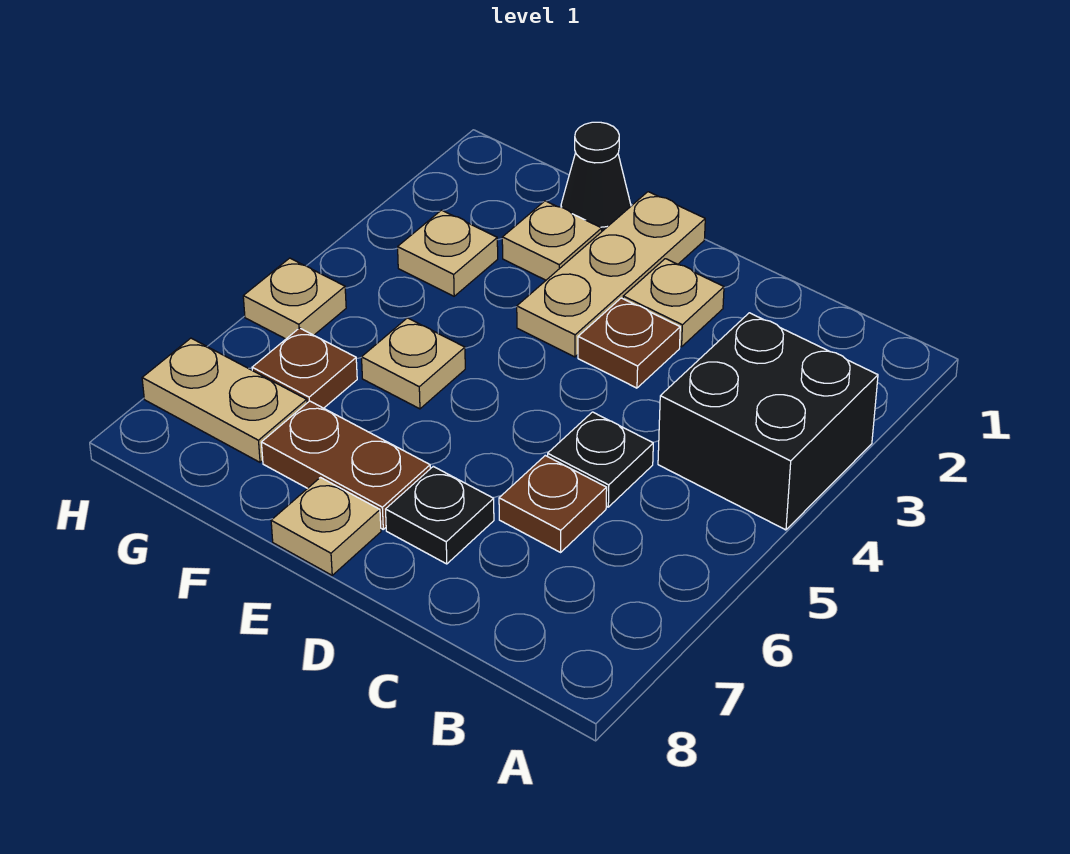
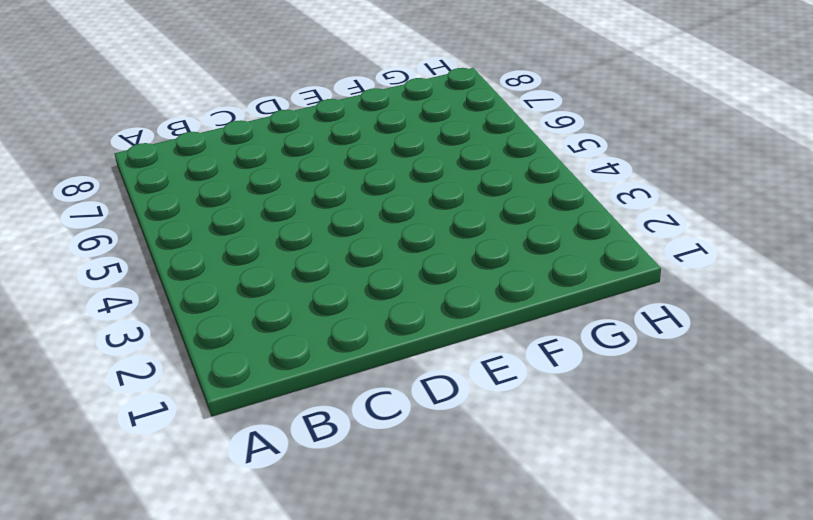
none -> black brick A3:B4 level 1
none -> black plate C5 level 1
none -> brown plate C6 level 1

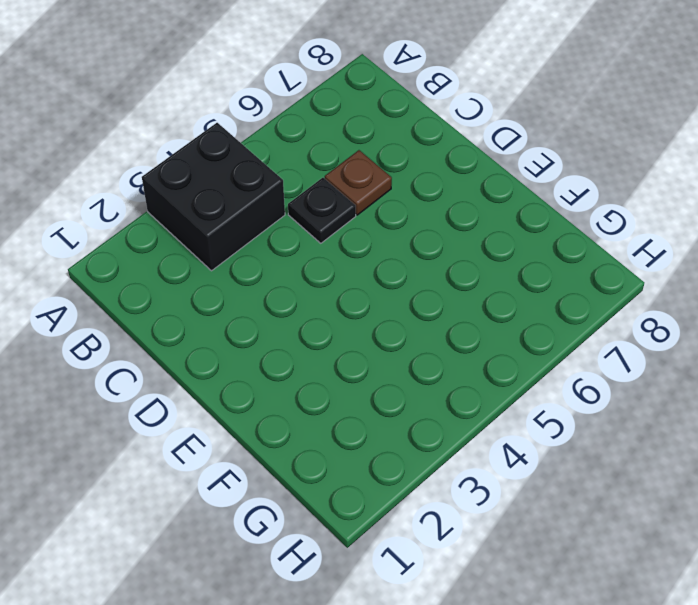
none -> tan plate D2 level 1
none -> brown plate D3 level 1
none -> black plate D7 level 1

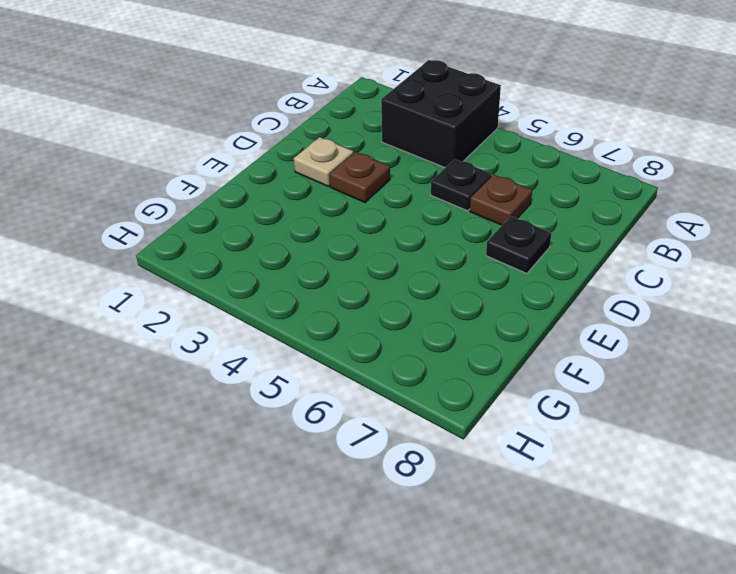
none -> tan plate E1:E3 level 1
none -> brown plate E7:F7 level 1
none -> tan plate E8 level 1

